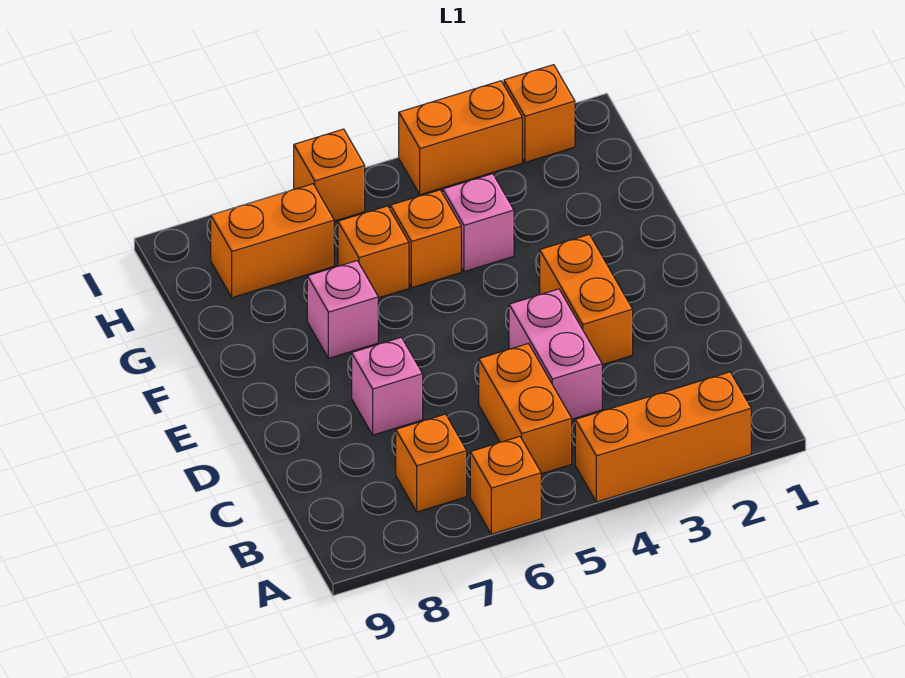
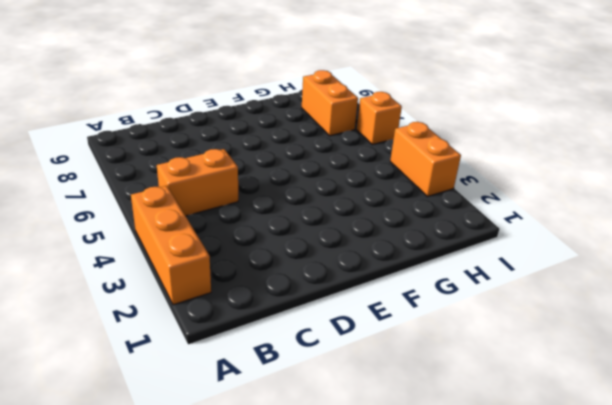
none -> orange brick A6 level 1
none -> orange brick B7 level 1
none -> pink brick C4:D4 level 1

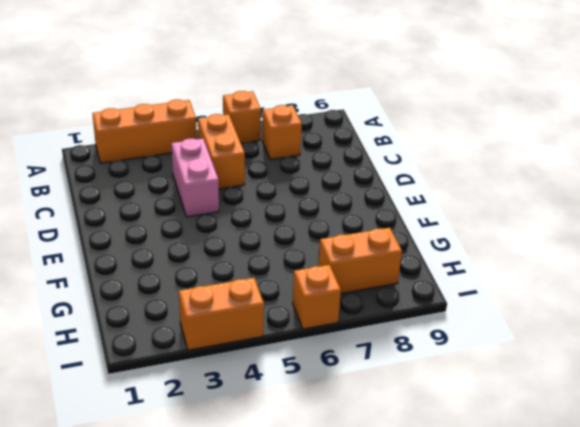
none -> orange brick D3:E3 level 1
none -> pink brick D7 level 1
none -> pink brick F7 level 1

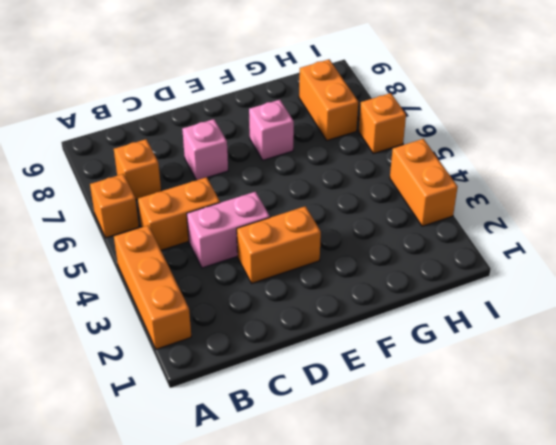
none -> pink brick G4 level 1
none -> orange brick G5 level 1
none -> orange brick G6 level 1

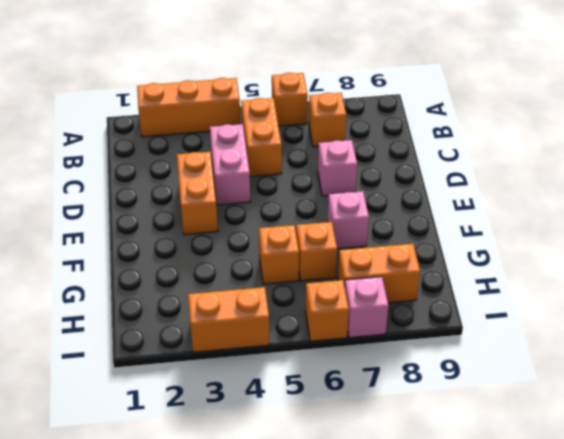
pink brick I7 level 1 -> pink brick G4 level 1
none -> orange brick I2 level 1

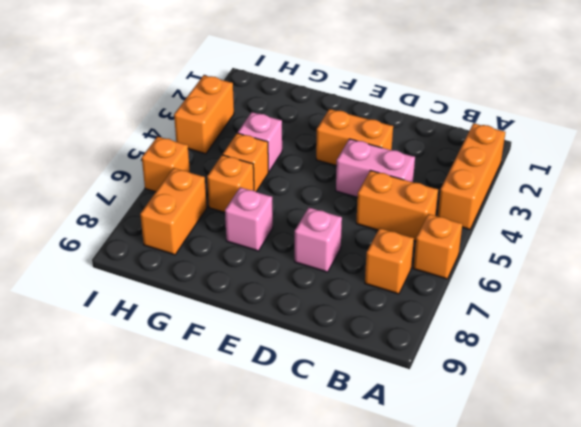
none -> orange brick I2 level 1

